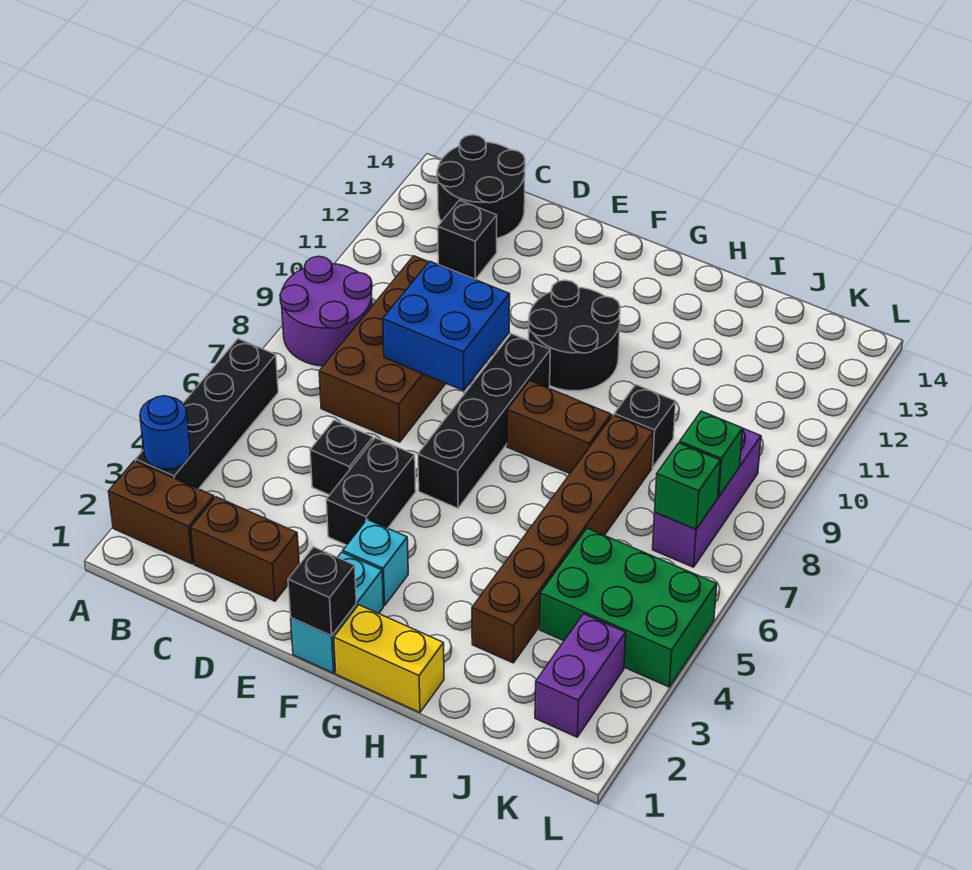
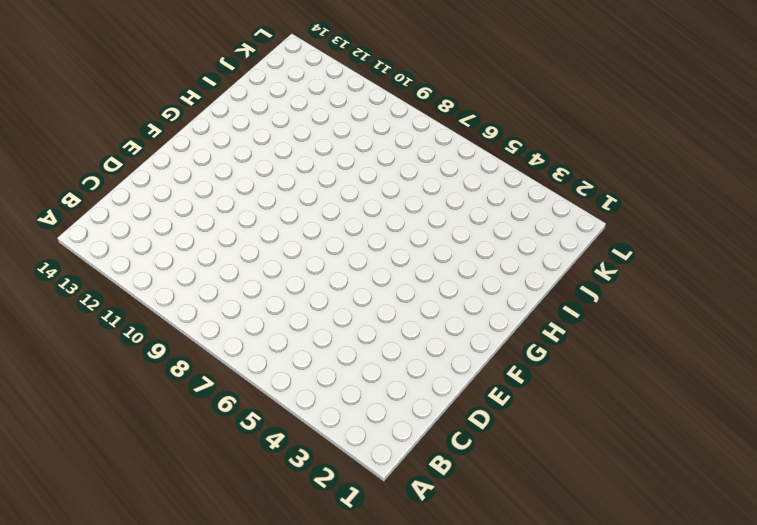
none -> brown brick A2:B2 level 1
none -> black brick A3:A6 level 1
none -> purple round brick A8:B9 level 1

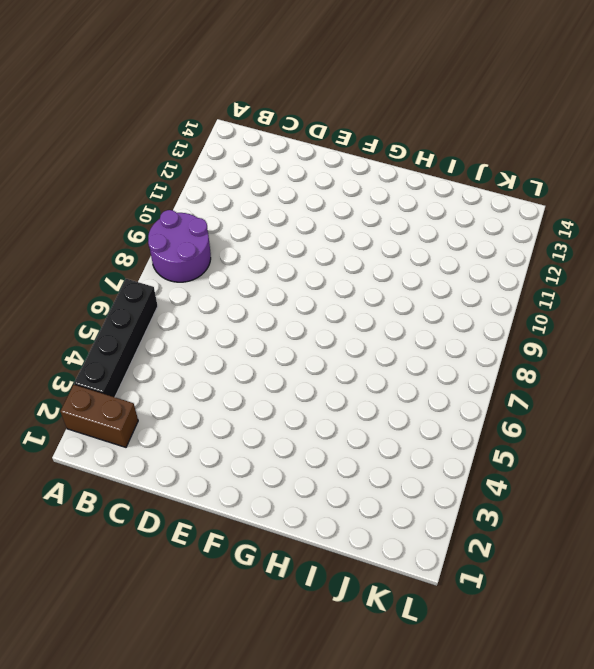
none -> black round brick B13:C14 level 1
none -> brown brick C2:D2 level 1
none -> brown brick C7:D10 level 1

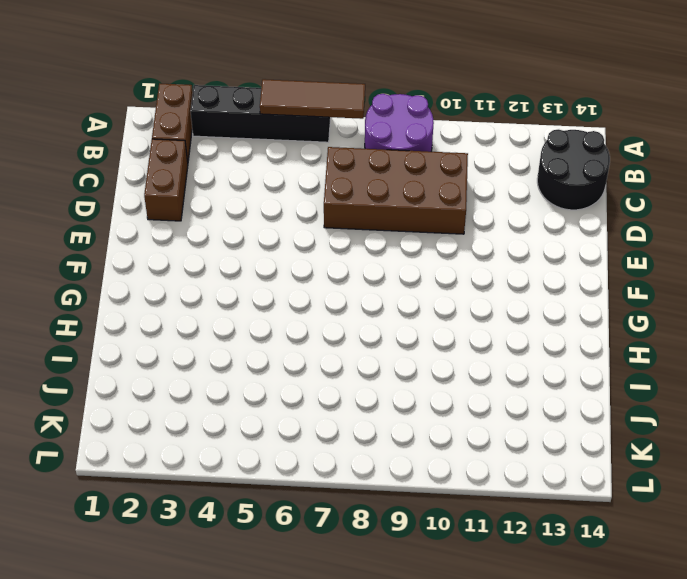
brown tile A5:A7 level 2 -> none
none -> black brick C12 level 1
none -> black brick D5 level 1
none -> black brick E4:E5 level 1

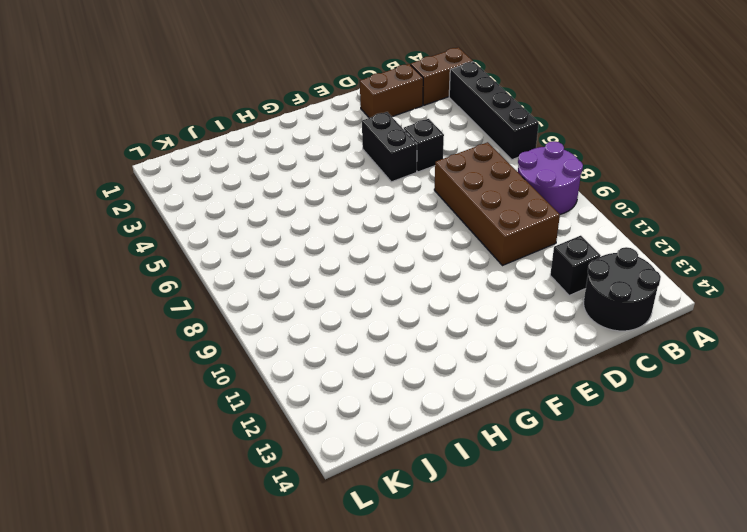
none -> cyan brick F1:F2 level 1
none -> cyan brick F3 level 1
none -> black brick F6:F9 level 1

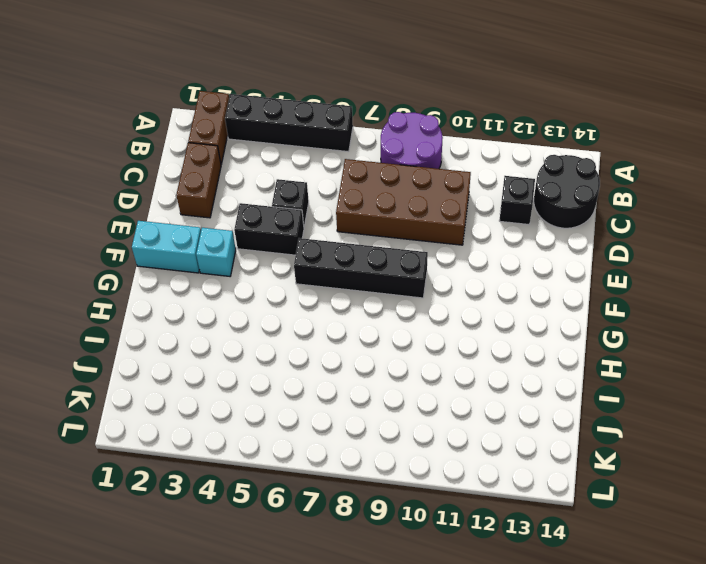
none -> black round brick F10:G11 level 1
none -> yellow brick G1:H1 level 1
none -> brown brick G8:H8 level 1

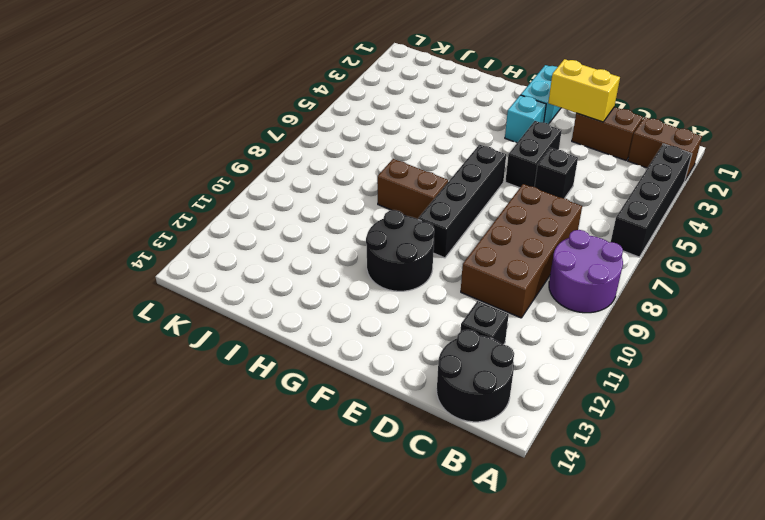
yellow brick D2:E2 level 2 -> yellow brick G1:H1 level 1
none -> brown brick I3:I8 level 1
none -> black brick I9 level 1
none -> green brick J4:L5 level 1

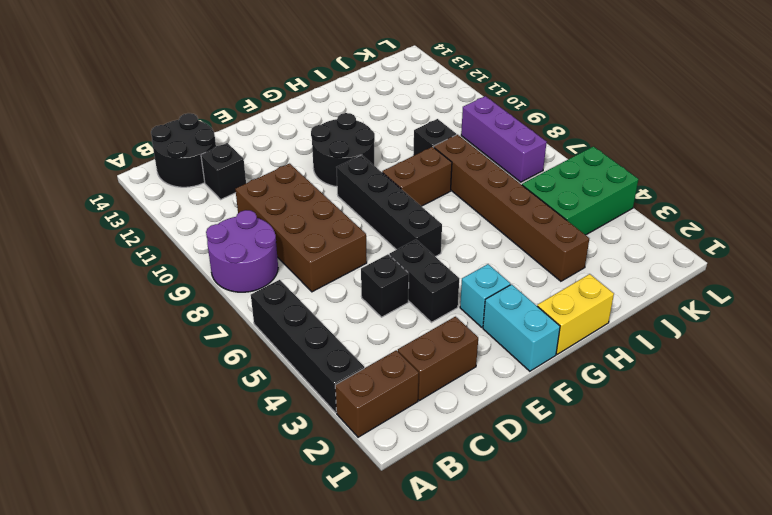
none -> purple brick K2:K3 level 1
none -> blue round brick A3 level 2
none -> blue brick D8:E9 level 2

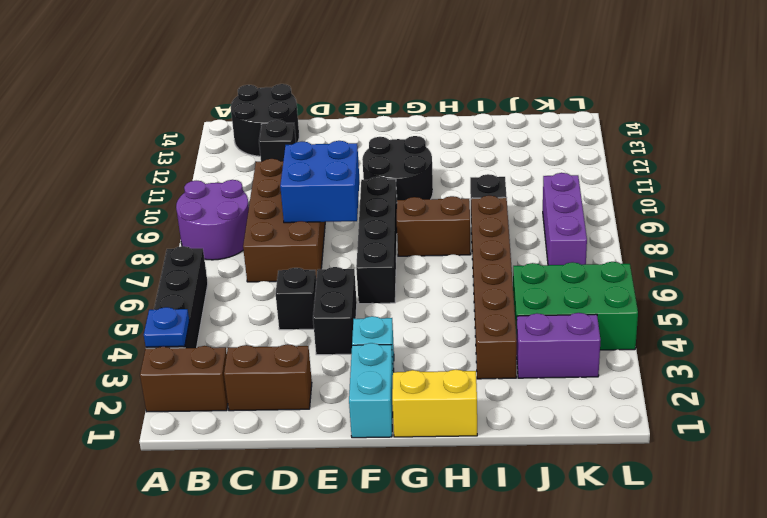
blue plate A3 level 2 -> blue round brick A3 level 2
purple brick J3:K3 level 1 -> purple brick K2:K3 level 1
none -> black brick F1 level 2
none -> green brick K7 level 2
none -> green brick K8 level 2

